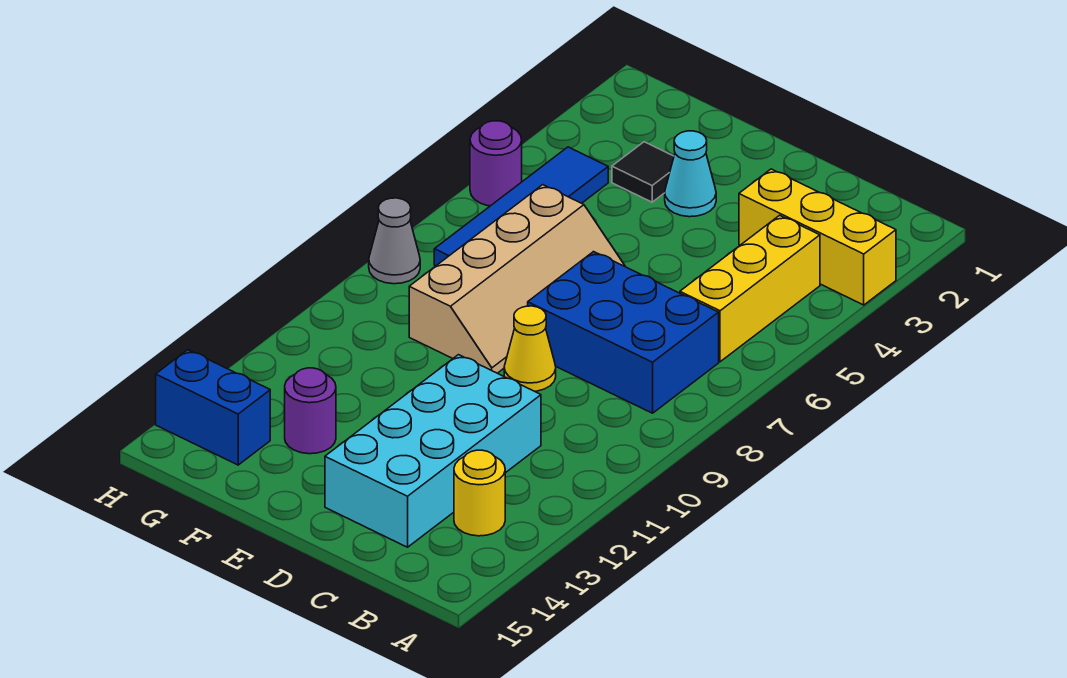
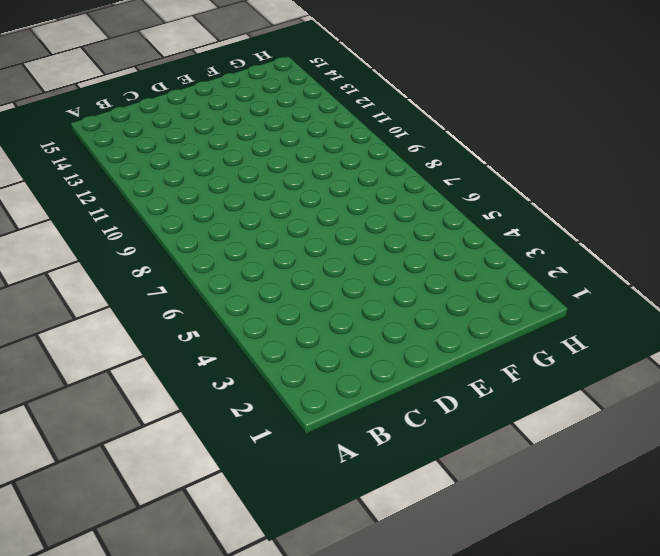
none -> yellow brick A3:C3 level 1
none -> yellow brick B4:B6 level 1
none -> blue brick B7:D8 level 1

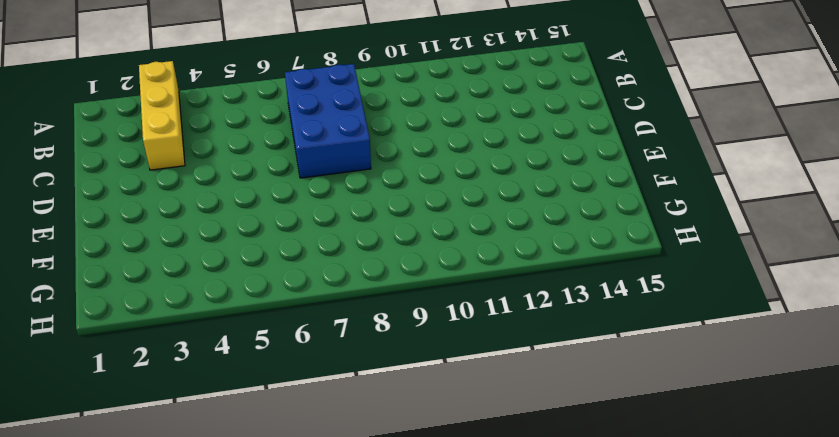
none -> yellow brick B4:B6 level 1
none -> yellow round brick B13 level 1
none -> cyan brick C11:D14 level 1

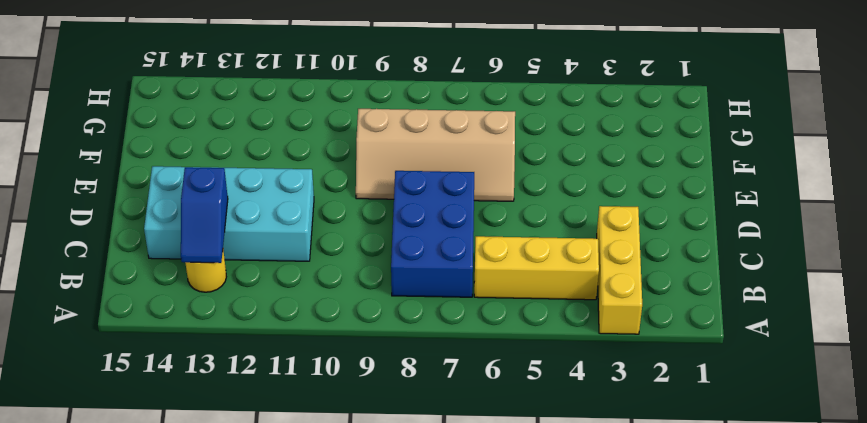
blue slope B13:C13 level 2 top C -> none
none -> yellow cone D9 level 1
none -> cyan cone E3 level 1
none -> black tile F3 level 1

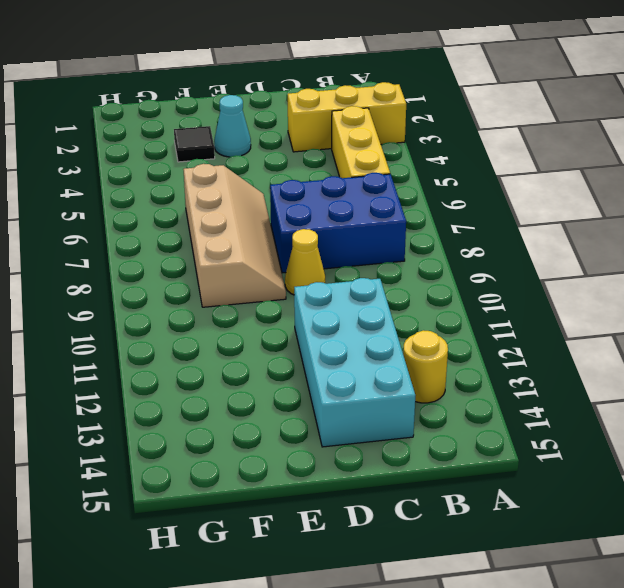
none -> purple round brick F13 level 1
none -> blue tile G4:G7 level 1
none -> blue brick G14:H14 level 1

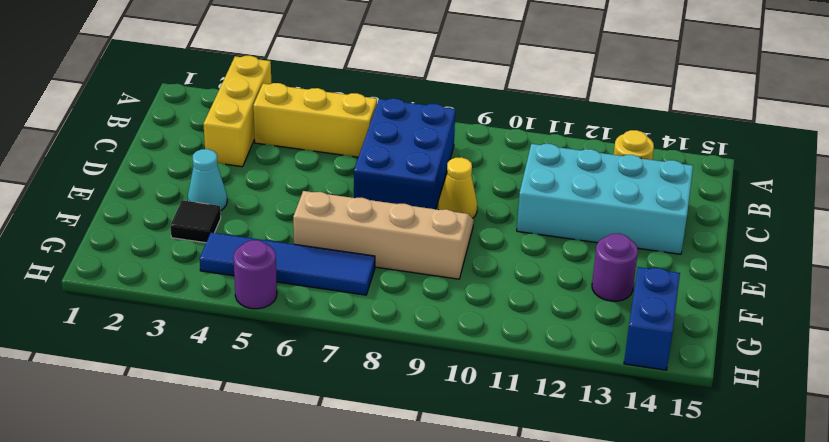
none -> grey cone H8 level 1

